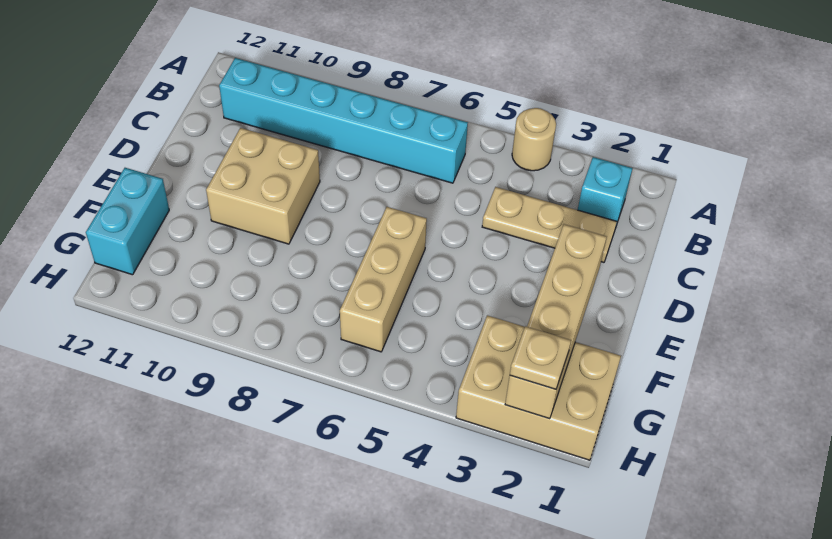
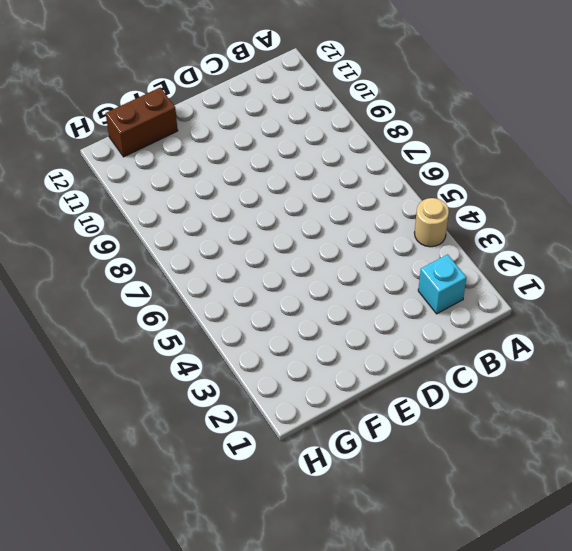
brown brick F12:G12 level 1 -> cyan brick F12:G12 level 1
none -> cyan brick B6:B11 level 1
none -> tan plate C2:C4 level 1

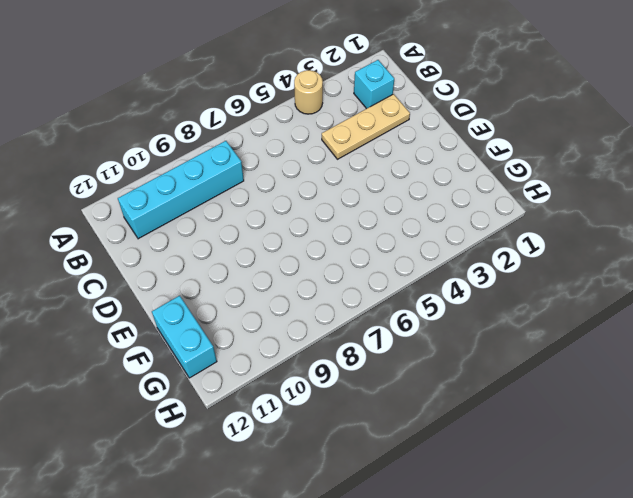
cyan brick B8:B11 level 1 -> cyan brick B6:B11 level 1
none -> tan brick D9:E10 level 1
none -> tan brick E6:G6 level 1

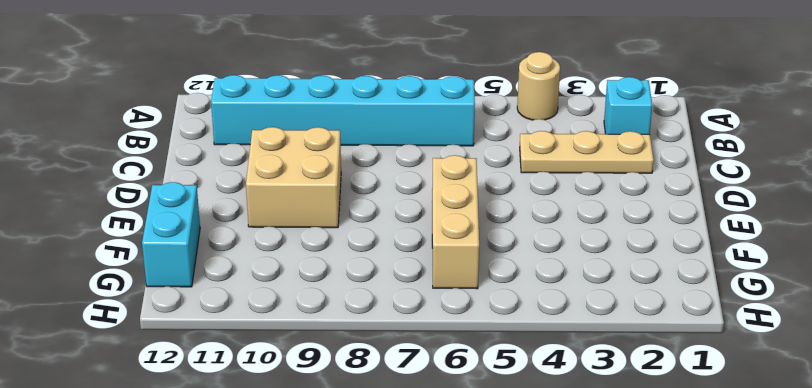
none -> tan brick G1:H3 level 1
none -> tan brick E2:H2 level 2

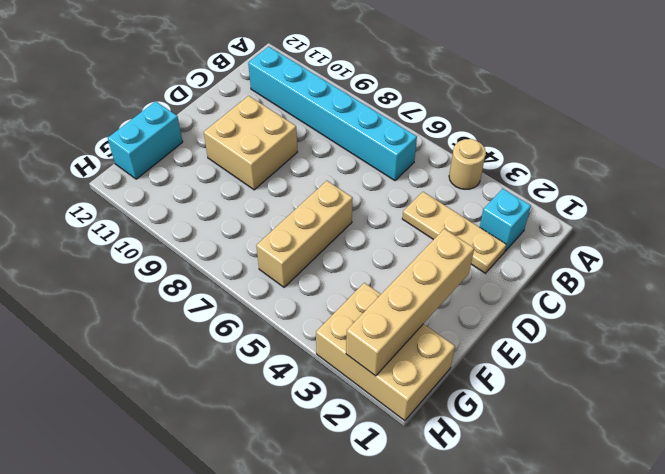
none -> tan plate H2 level 3

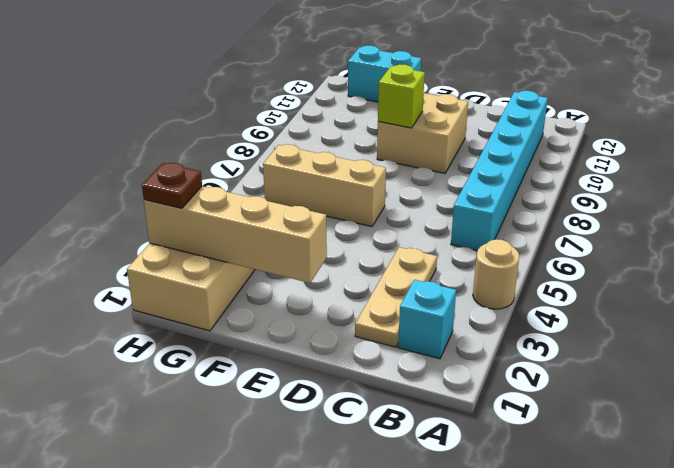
lime brick E9 level 2 -> none
brown plate H2 level 3 -> tan plate H2 level 3

